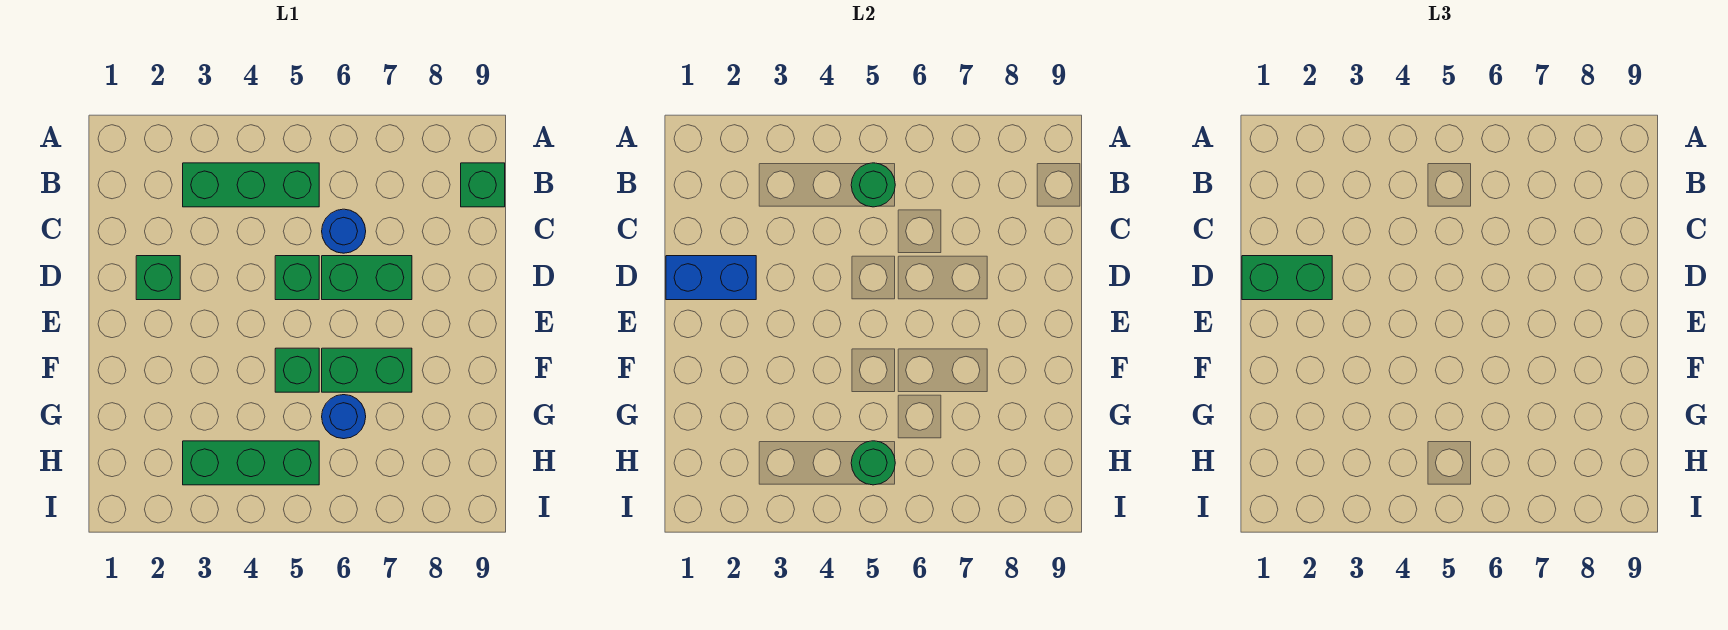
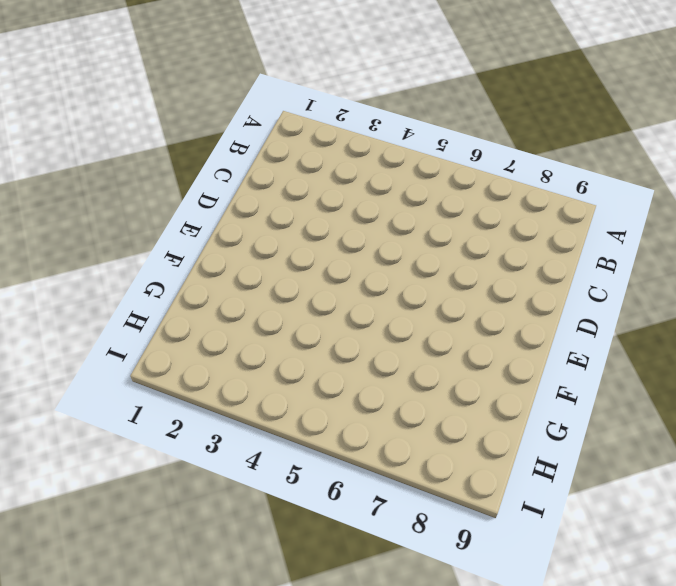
none -> green brick B3:B5 level 1
none -> green brick B9 level 1
none -> blue round brick C6 level 1

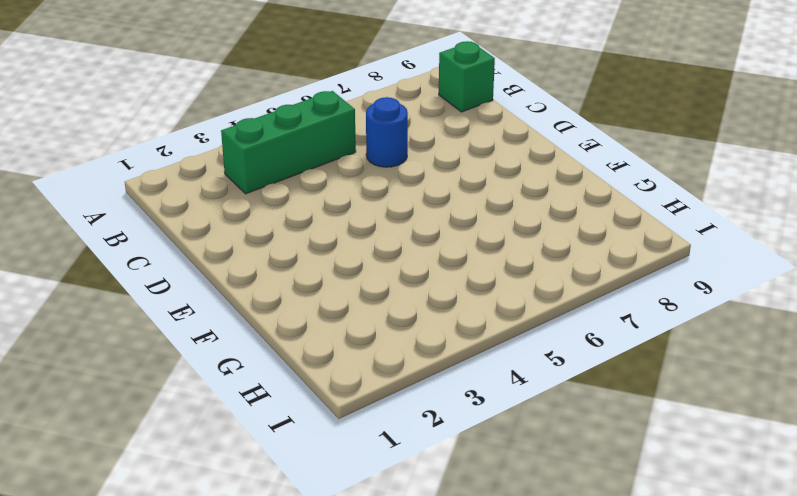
none -> green brick D2 level 1
none -> green brick D5 level 1
none -> green brick D6:D7 level 1

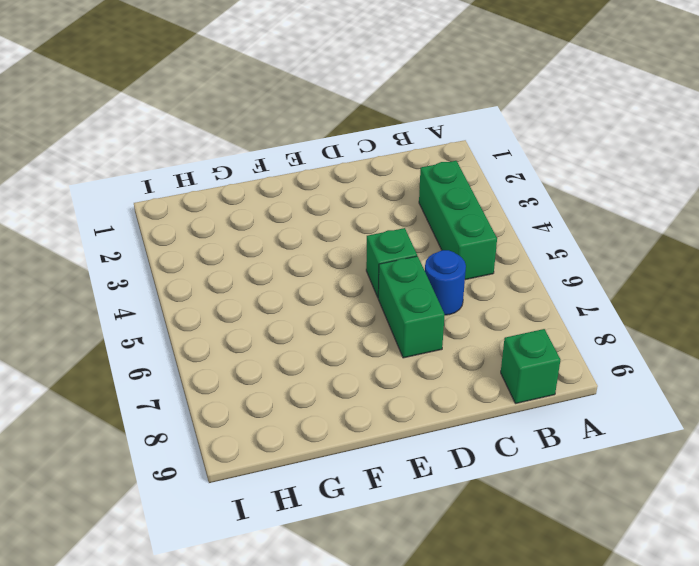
none -> green brick D2 level 1
none -> green brick F5 level 1
none -> green brick F6:F7 level 1

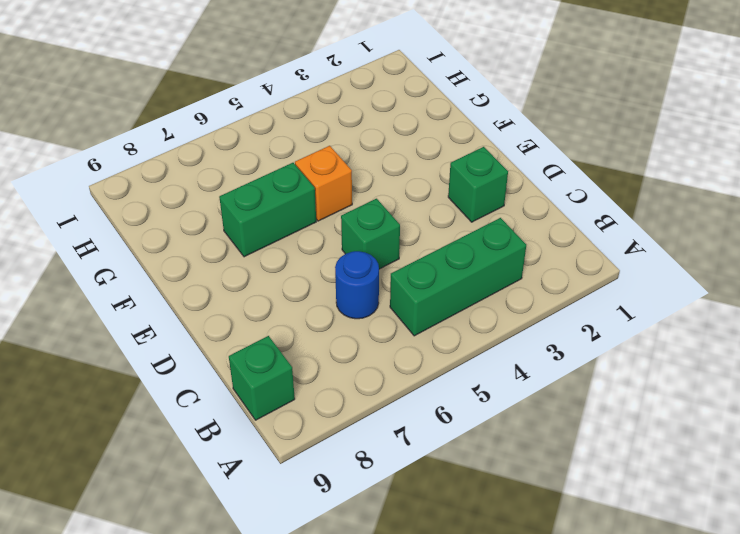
orange brick F5 level 1 -> green brick F5 level 1
none -> green brick D6:D7 level 1
none -> blue round brick G6 level 1
none -> green brick H3:H5 level 1

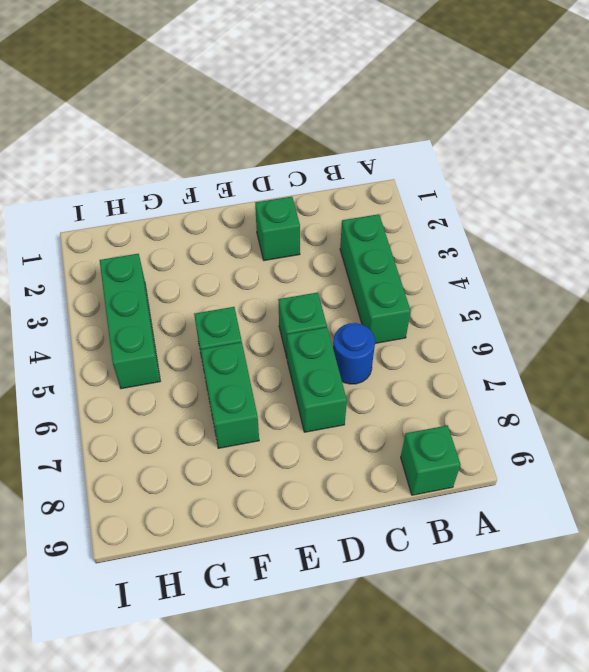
none -> blue round brick G6 level 1
none -> green round brick B5 level 2
none -> blue brick D1:D2 level 2

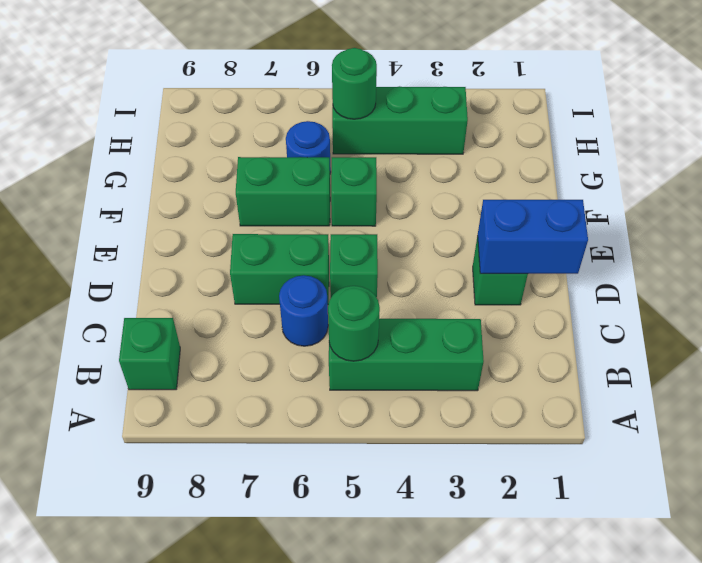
none -> green brick D1:D2 level 3

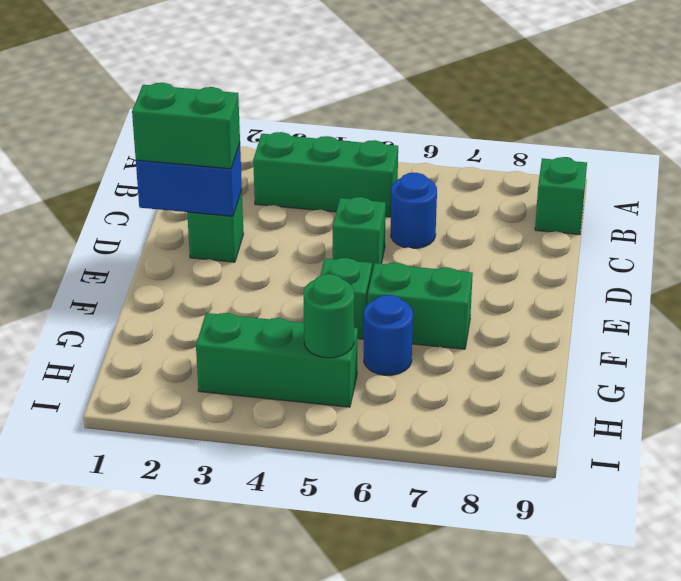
none -> green brick D6:D7 level 1
none -> green round brick B5 level 2

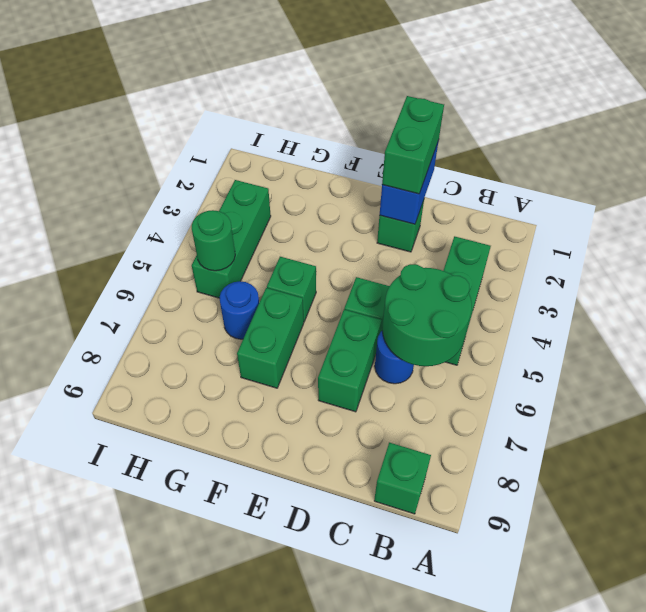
green round brick B5:C6 level 2 -> green round brick B5 level 2

